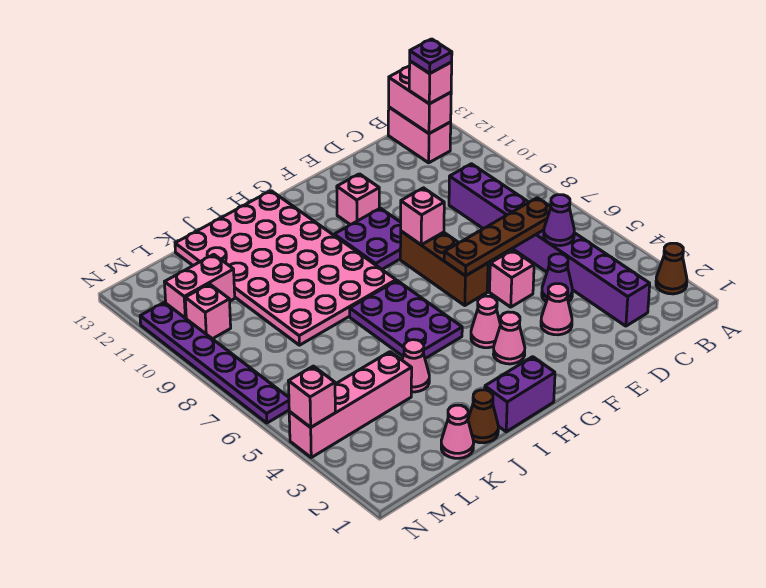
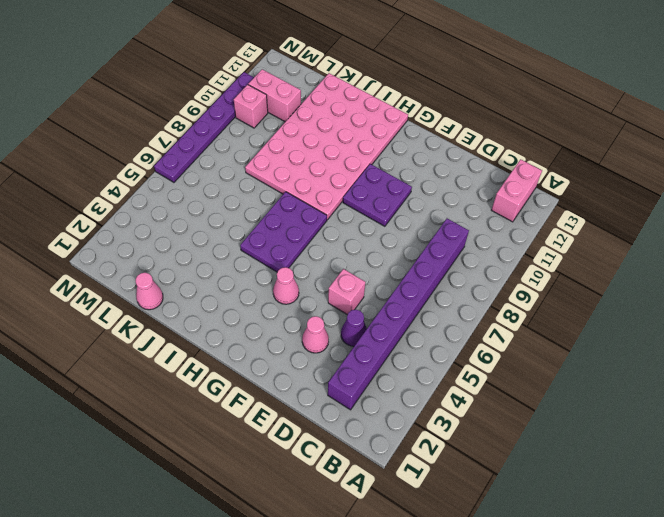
none -> brown cone A2 level 1
none -> brown brick F6:F8 level 1
none -> pink brick F11 level 1

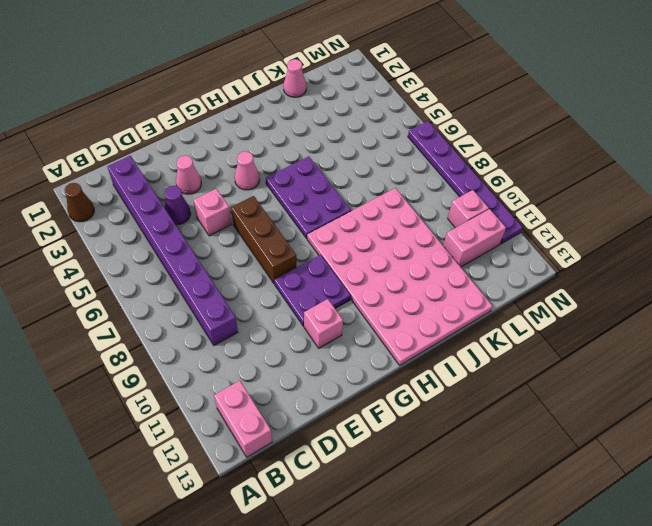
none -> pink cone G3 level 1
none -> purple brick H1:I1 level 1
none -> brown cone J1 level 1

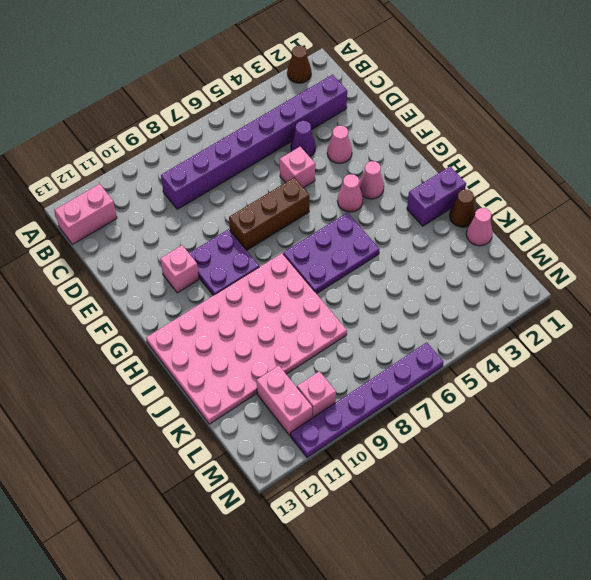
purple brick I1:I2 level 1 -> purple brick H1:I1 level 1
none -> pink cone J4 level 1
none -> pink brick K4:N4 level 1
none -> pink brick B12:B13 level 2

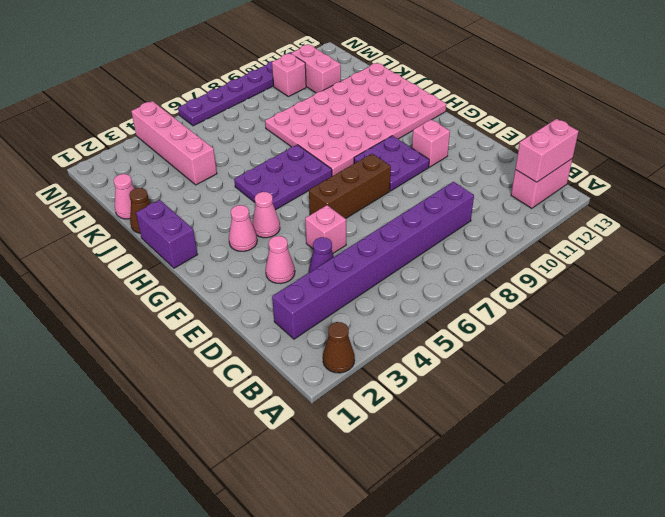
none -> pink cone J4 level 1
none -> purple cone C5 level 2
none -> brown plate C6:F6 level 2

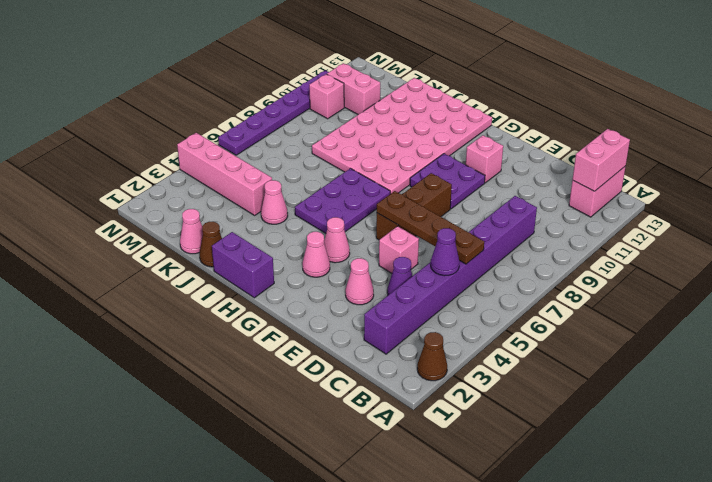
none -> pink brick F8 level 2
none -> pink brick N4 level 2
none -> pink brick B12 level 3

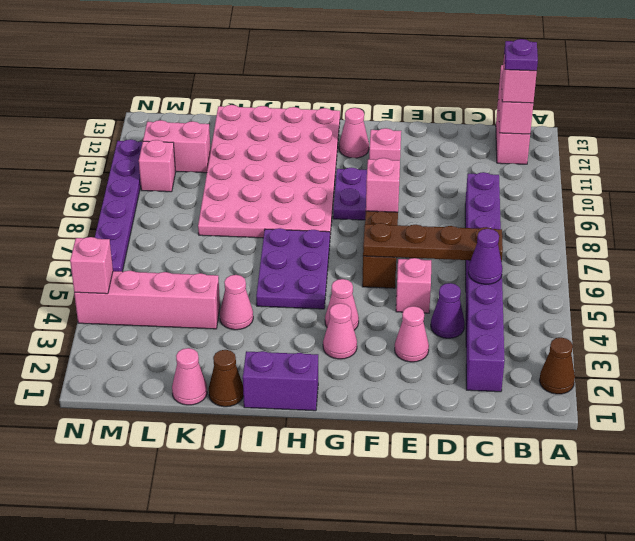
pink cone G12 level 1 -> none

